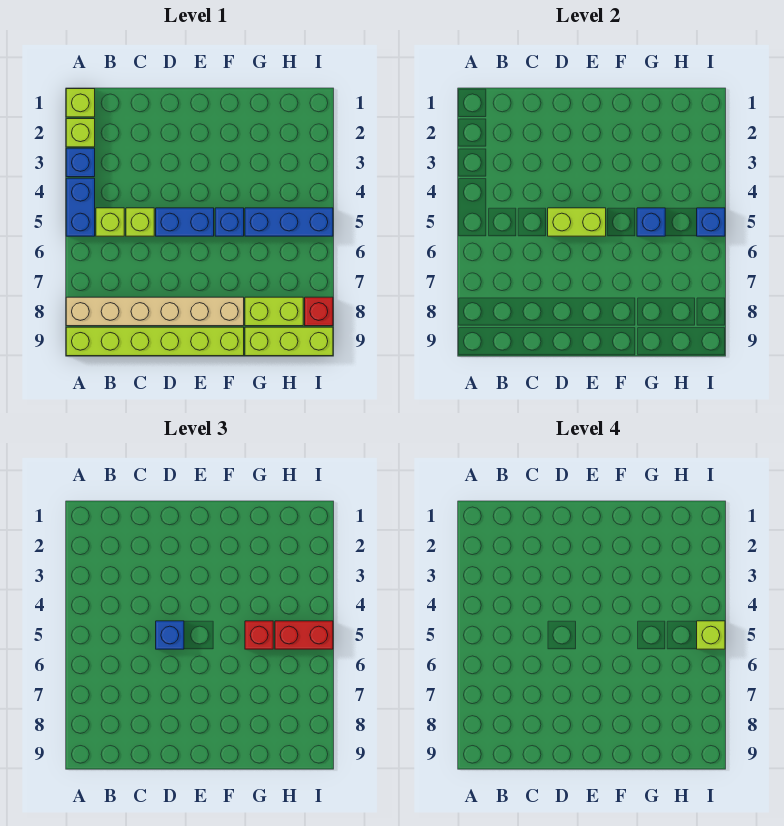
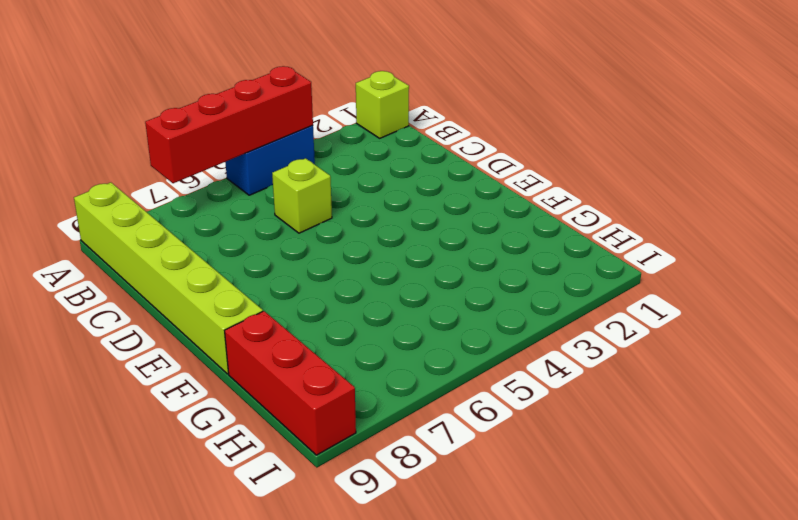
red brick A4:A7 level 2 -> none
red brick G9:I9 level 1 -> lime brick G9:I9 level 1
none -> lime brick A2 level 1
none -> blue brick A3 level 1
none -> tan brick A8:F8 level 1

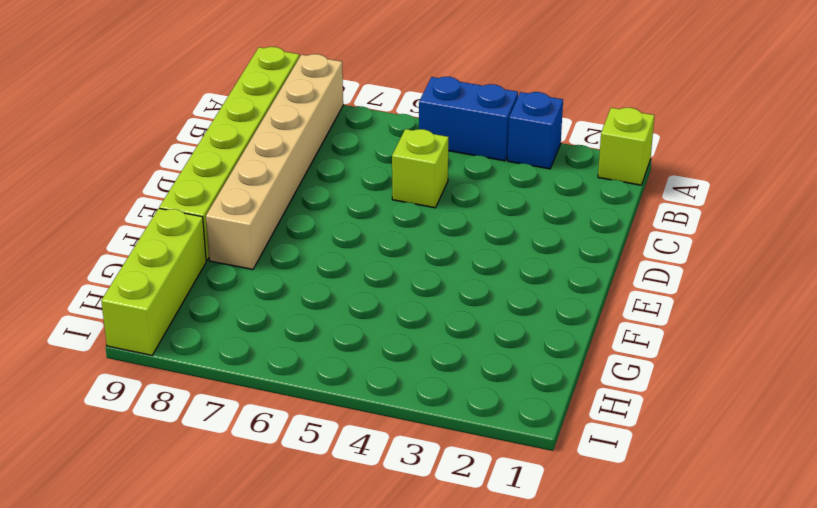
none -> lime brick A2 level 1
none -> lime brick B5 level 1
none -> blue brick D5:E5 level 1

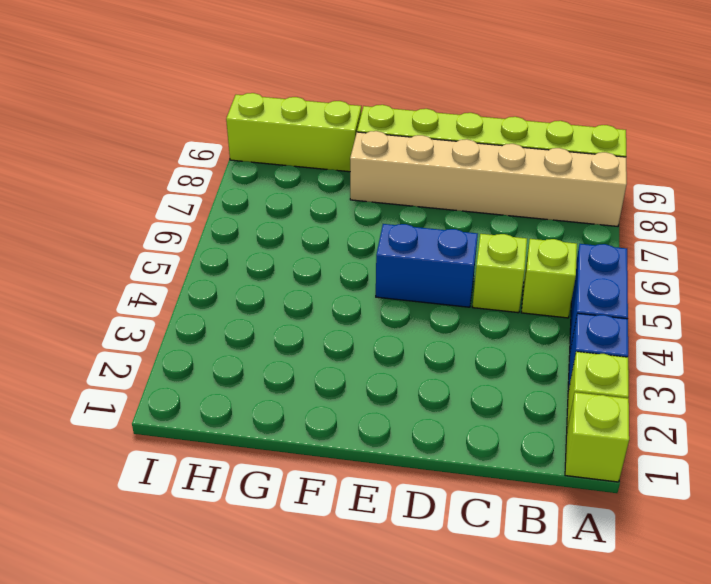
none -> blue brick F5 level 1
none -> blue brick G5:I5 level 1
none -> lime brick G8:H8 level 1

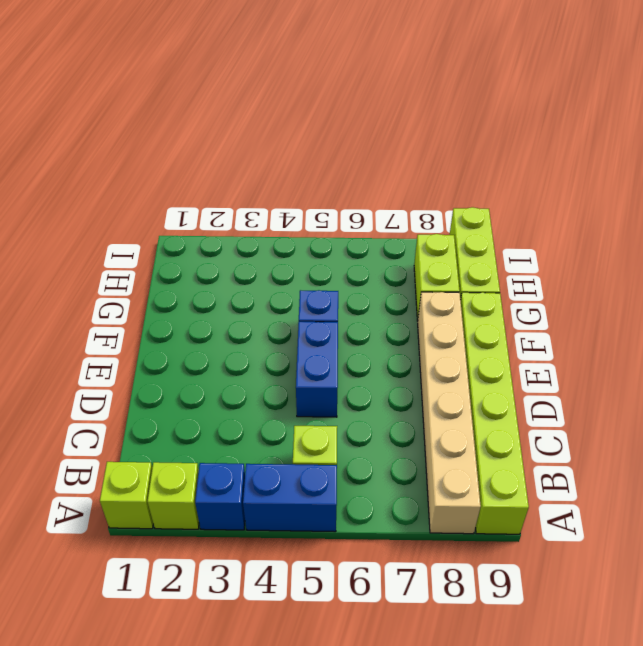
none -> lime brick C5 level 1
none -> blue brick G5:I5 level 1
none -> red brick I8 level 1

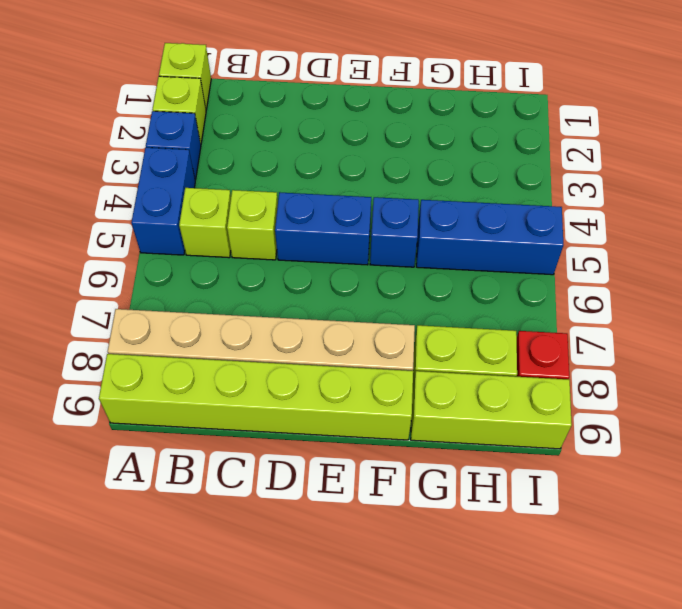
none -> lime brick D5:E5 level 2
none -> blue brick G5 level 2
none -> blue brick I5 level 2

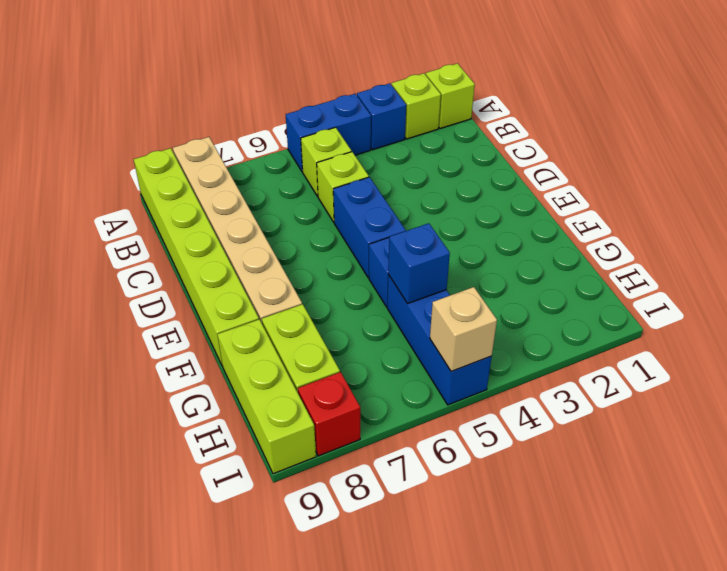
tan brick I5 level 2 -> blue brick I5 level 2
none -> lime brick D5:E5 level 2
none -> blue brick D5 level 3
none -> red brick G5 level 3

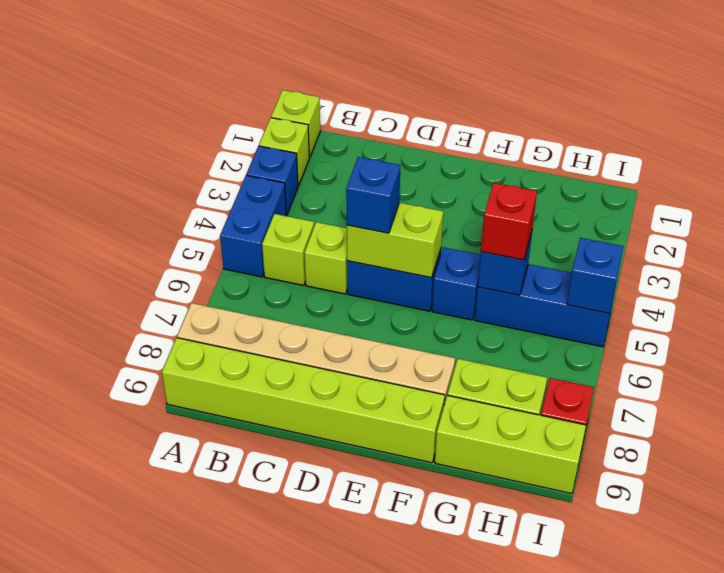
none -> red brick H5:I5 level 3
none -> lime brick I5 level 4

